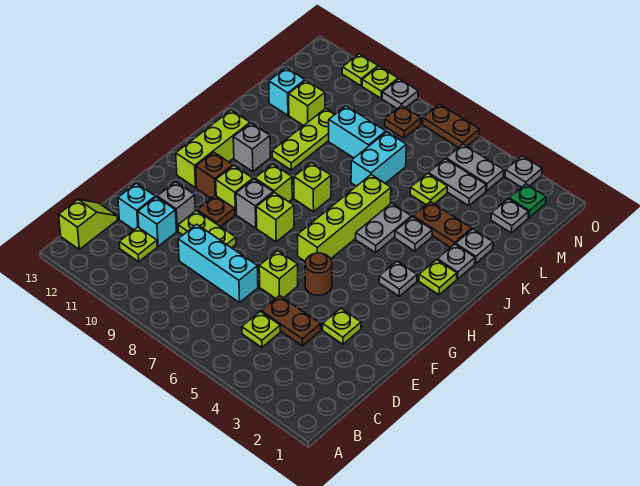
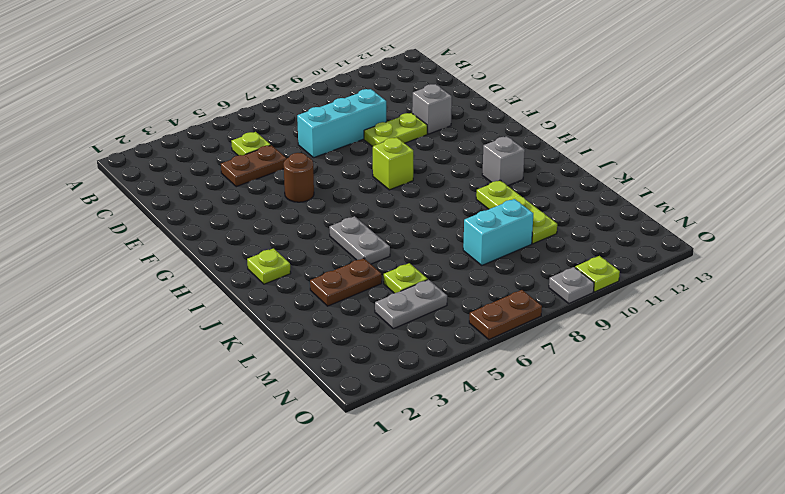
none -> lime slope B13:C13 level 1 top B
none -> lime plate C11 level 1
none -> cyan brick D11 level 1
none -> cyan brick D12 level 1

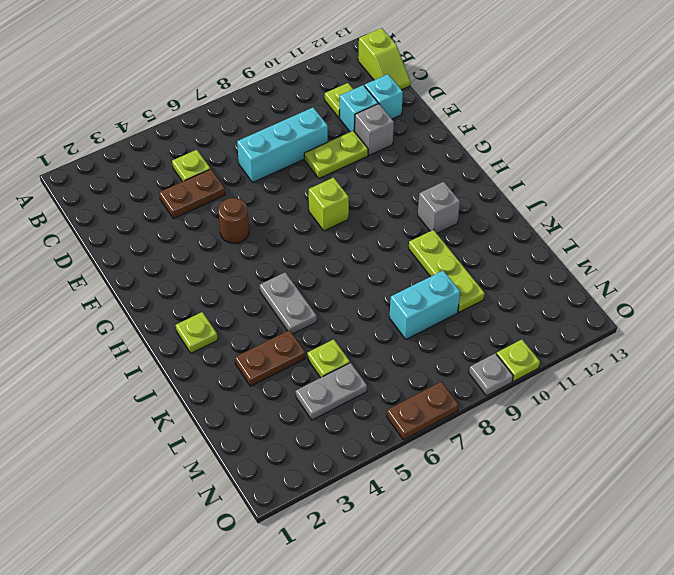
none -> lime plate E3 level 1
none -> lime brick E6 level 1
none -> brown plate F10 level 1
none -> lime brick G6:J6 level 1

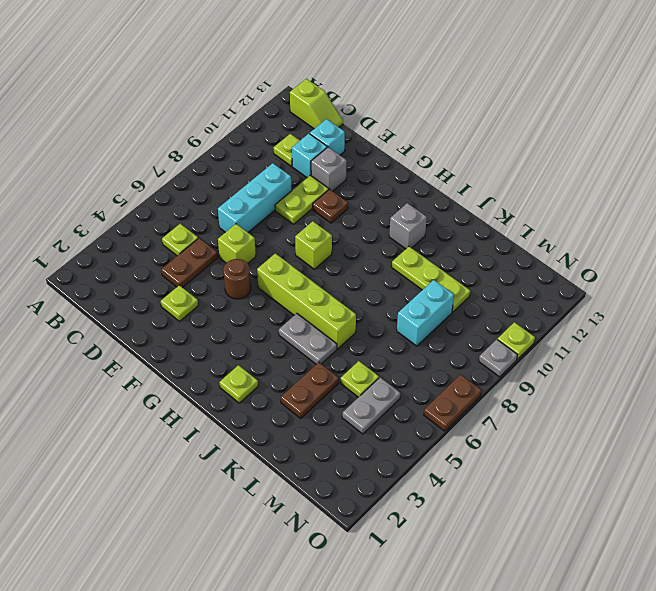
none -> grey brick G9 level 1
none -> lime brick G10 level 1
none -> brown brick G11 level 1
none -> lime brick G12:I12 level 1

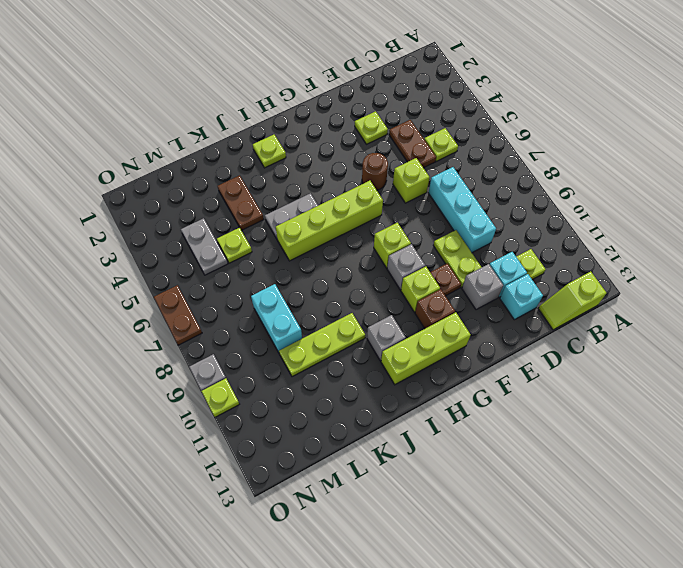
none -> grey plate H3 level 1
none -> lime brick H9 level 1
none -> lime brick I8 level 1
none -> grey plate J2 level 1

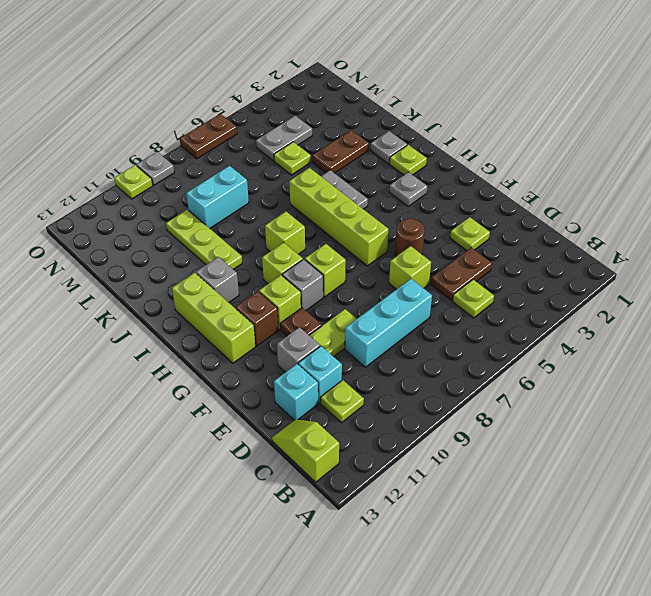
none -> grey plate J4 level 1
none -> grey plate K2 level 1
none -> cyan brick K7:L7 level 1
none -> lime brick L11 level 1

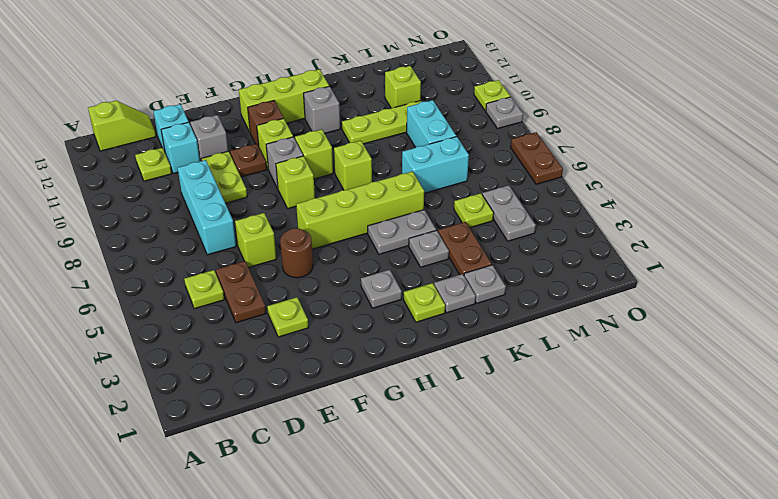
none -> cyan brick L12 level 1
none -> grey plate M2 level 1
none -> green plate N2 level 1
none -> grey plate N4:N5 level 1

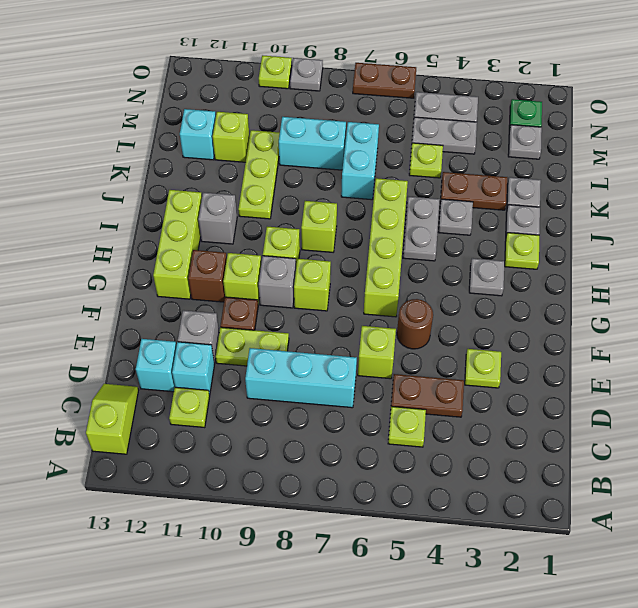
none -> brown plate N8 level 1
none -> grey plate O3 level 1
none -> lime plate O11 level 1

